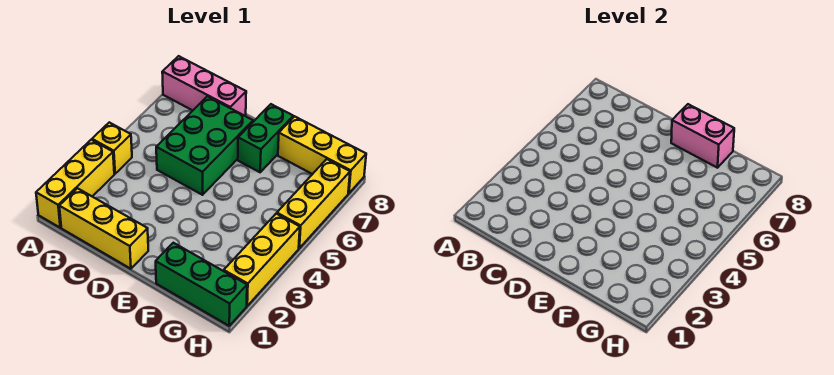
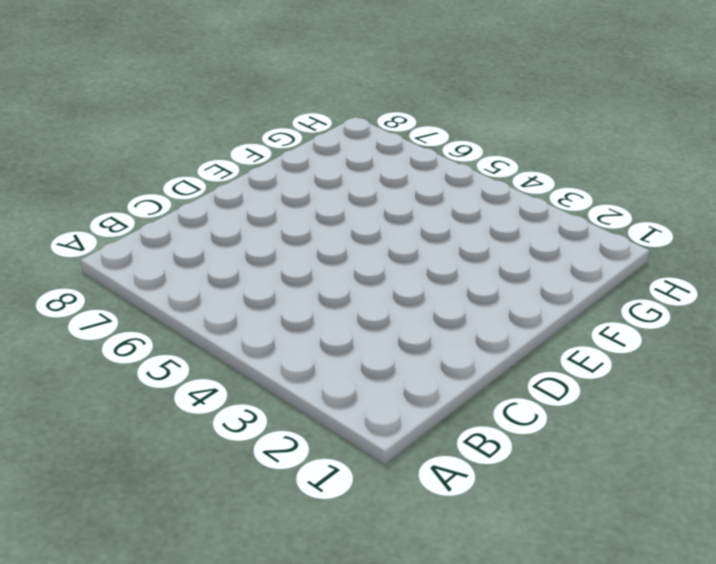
none -> yellow brick A1:A3 level 1
none -> yellow brick A4 level 1

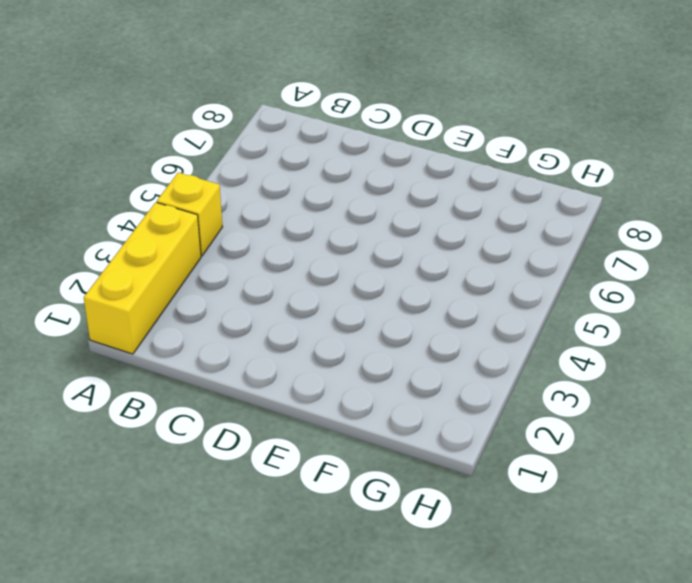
none -> pink brick A8:C8 level 1
none -> yellow brick B1:D1 level 1

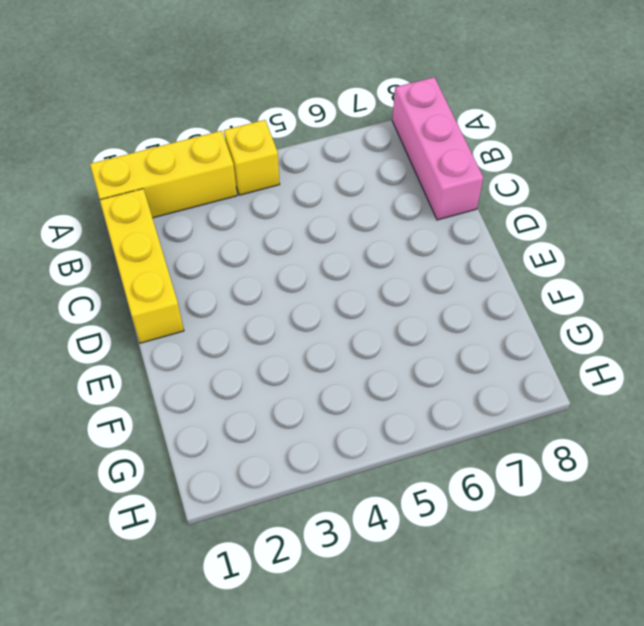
none -> green brick C5:D7 level 1
none -> green brick E7:E8 level 1

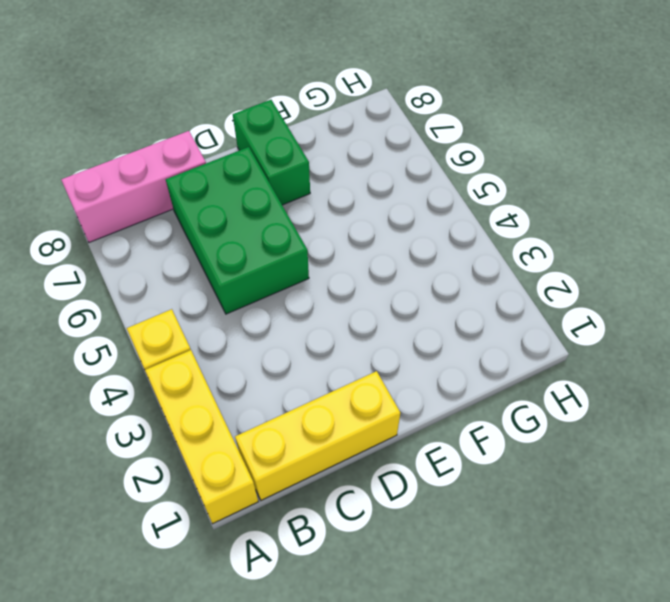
none -> green brick F1:H1 level 1
none -> yellow brick F8:H8 level 1

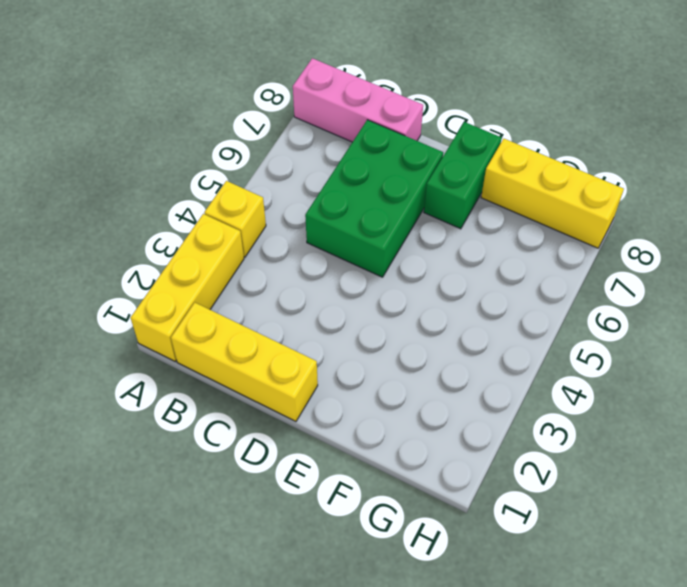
none -> green brick F1:H1 level 1
none -> yellow brick H2:H4 level 1

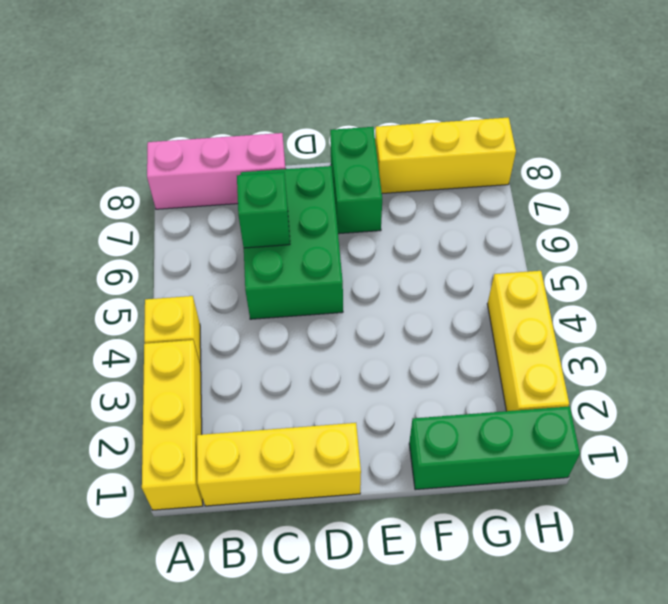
green brick C6 level 2 -> none
none -> yellow brick H5:H7 level 1
none -> pink brick E8:F8 level 2

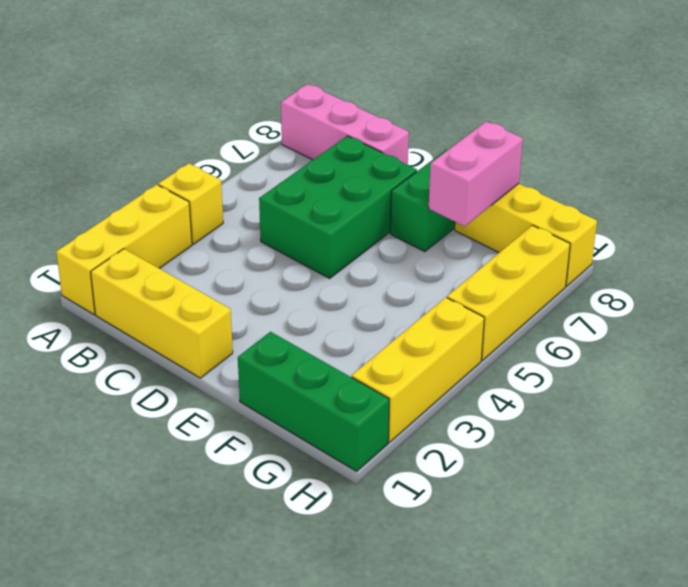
pink brick F7:F8 level 2 -> pink brick E8:F8 level 2

